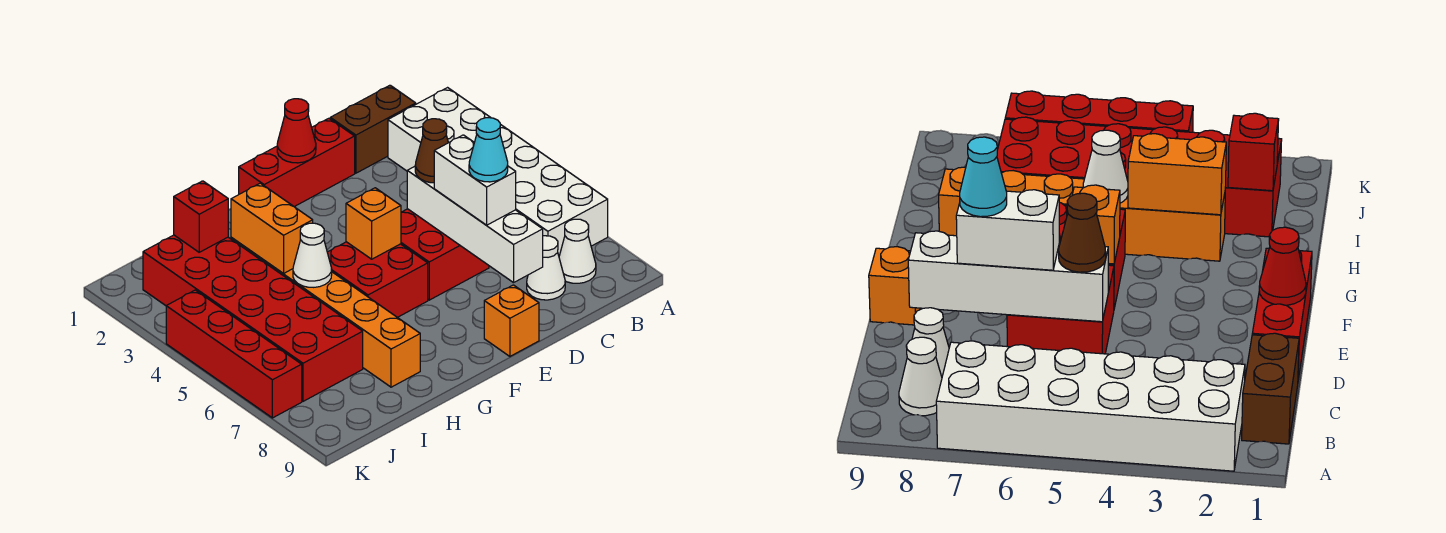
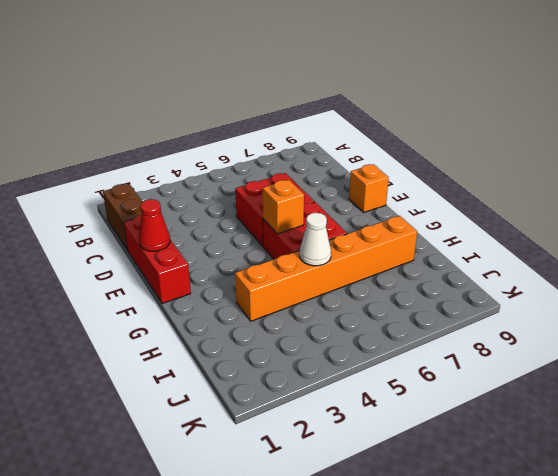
none -> white brick A2:B7 level 1
none -> white cone B8 level 1
none -> white cone C8 level 1

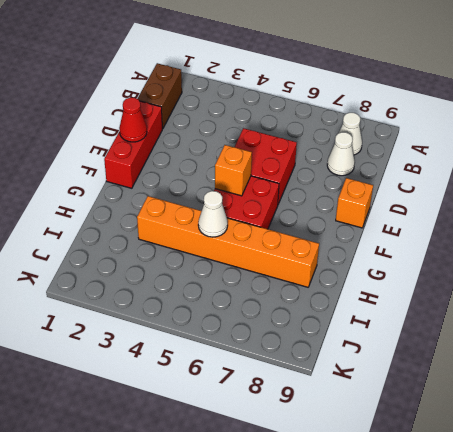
none -> white brick A2:B7 level 1
none -> red brick I2:J7 level 1
none -> red brick K4:K7 level 1

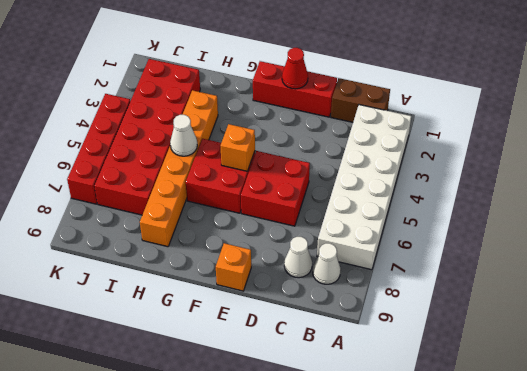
none -> white brick D5:D8 level 2
none -> orange brick H3:H4 level 2
none -> red brick I2 level 2

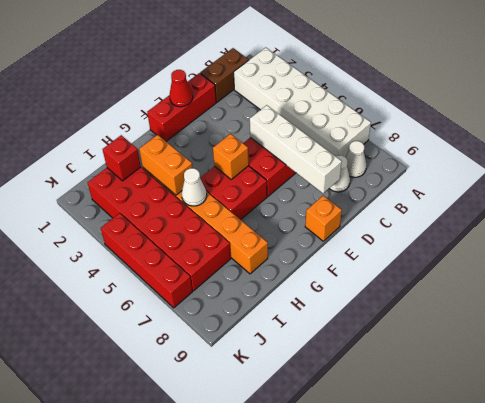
none -> brown cone D5 level 3
none -> white brick D6:D7 level 3
none -> cyan cone D7 level 4

